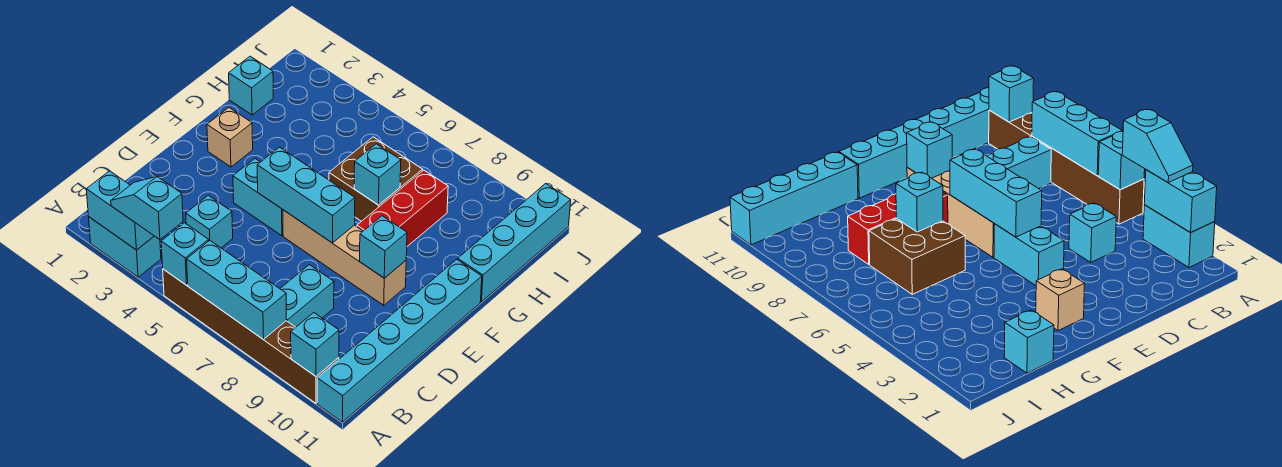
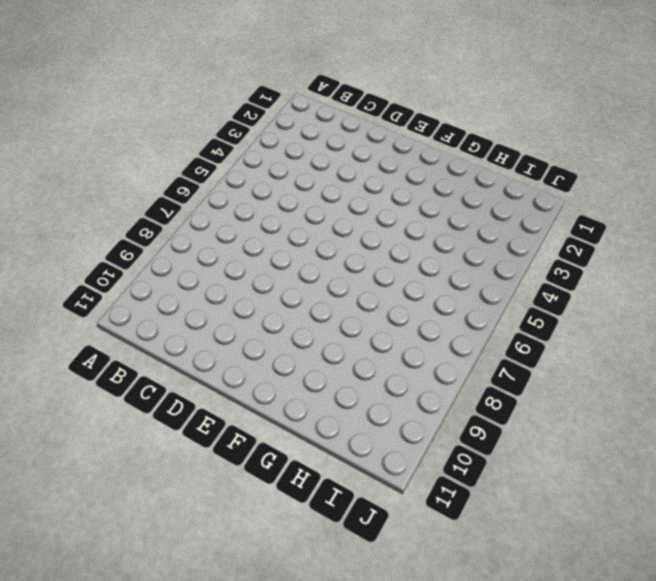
none -> cyan brick A2:A3 level 1
none -> brown brick A5:A10 level 1
none -> cyan brick A11:F11 level 1

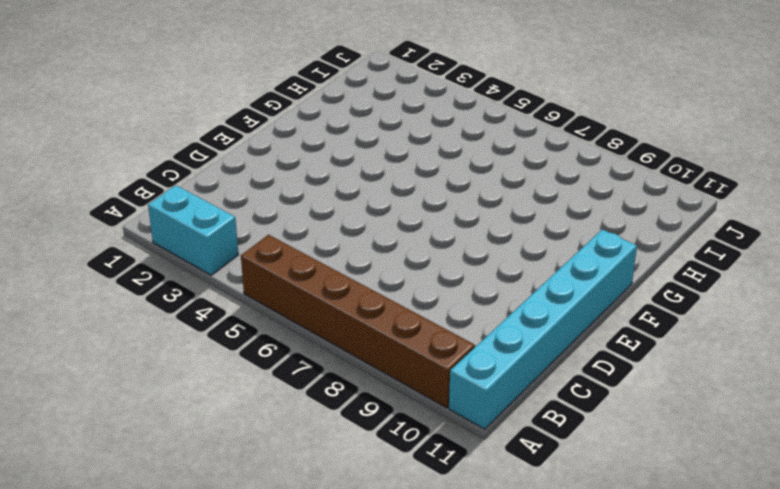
none -> cyan brick B8:C8 level 1
none -> cyan brick C4 level 1
none -> cyan brick E4:E5 level 1

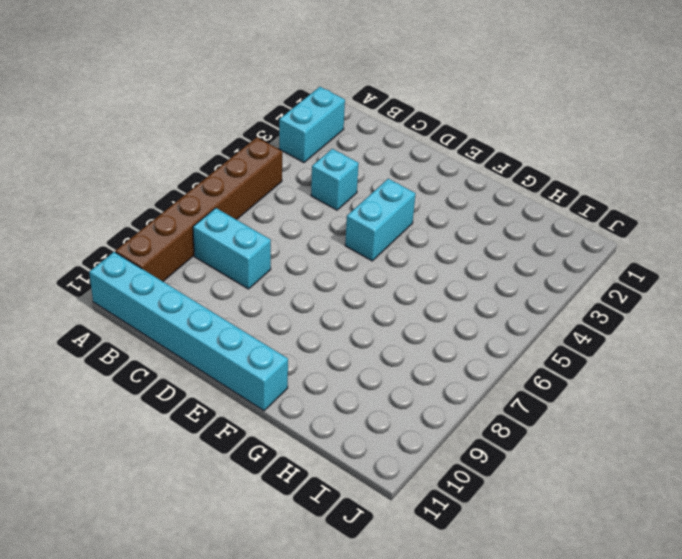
none -> tan brick E6:E9 level 1
none -> tan brick F2 level 1
none -> red brick F8:H8 level 1

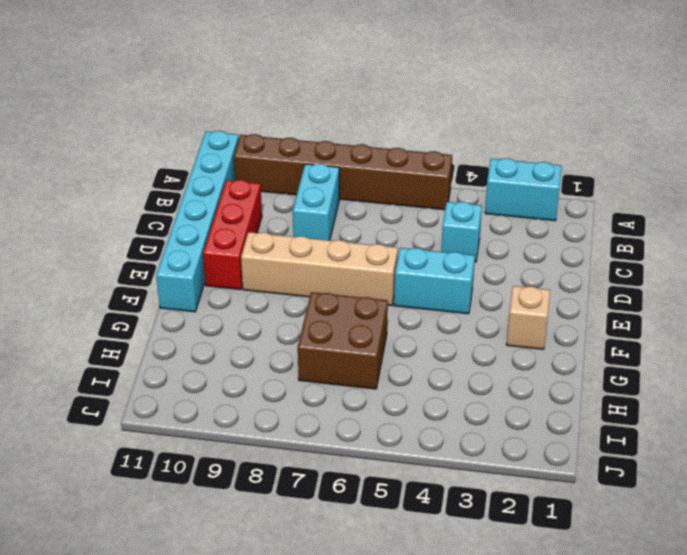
red brick C10:E10 level 1 -> red brick F8:H8 level 1
none -> cyan brick G11:J11 level 1
none -> cyan brick H1 level 1
none -> cyan brick A2:A3 level 2

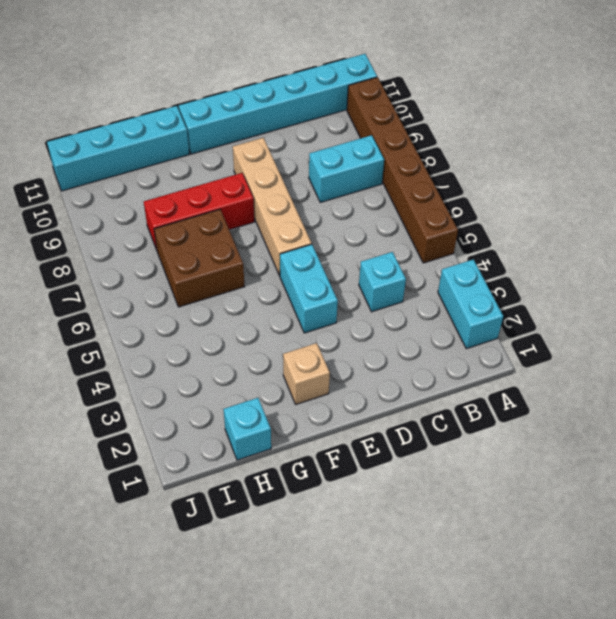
none -> cyan brick A2:A3 level 2
none -> cyan brick A5 level 2
none -> cyan brick A6:A8 level 2

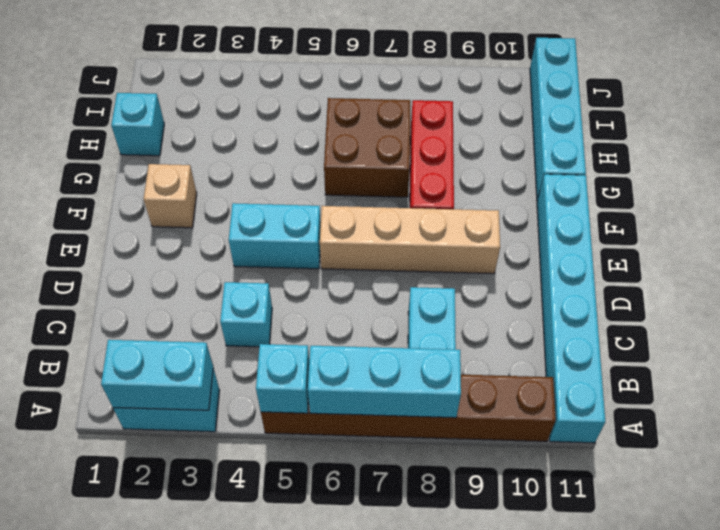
none -> cyan brick A10 level 2
none -> cyan brick E5:E7 level 2
none -> cyan brick E9 level 2

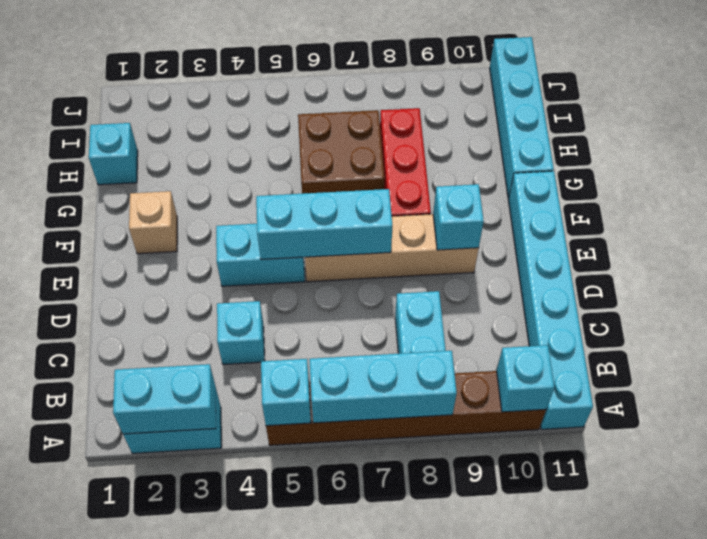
none -> cyan brick G7 level 2
none -> cyan slope A3:A4 level 3 top 4

